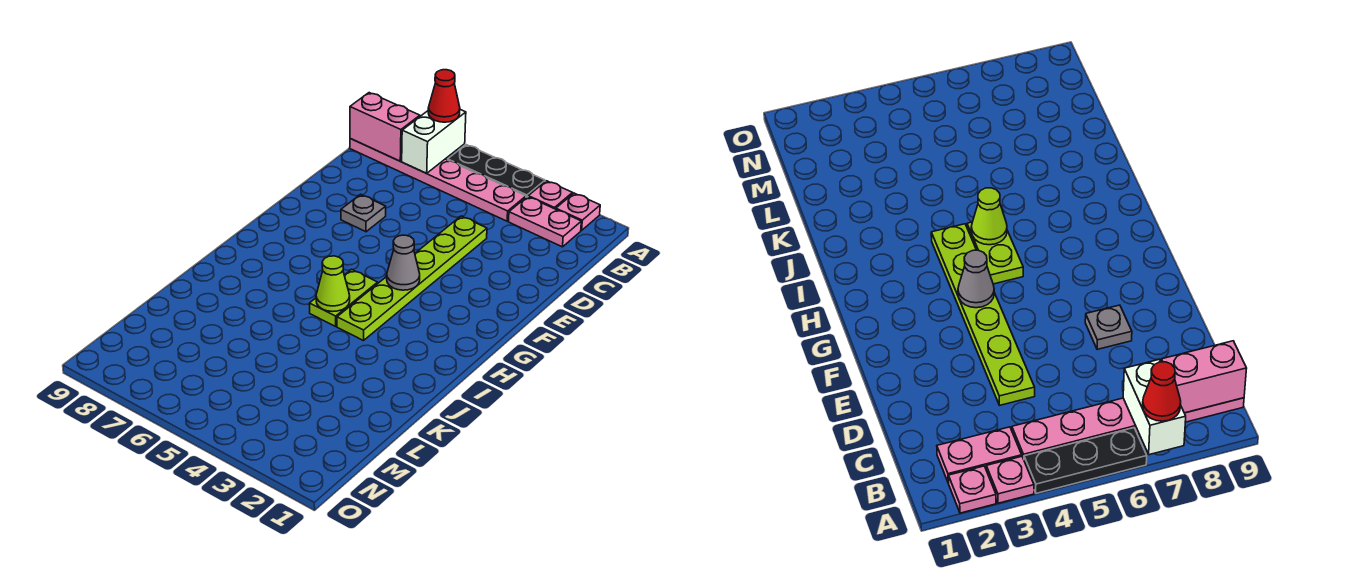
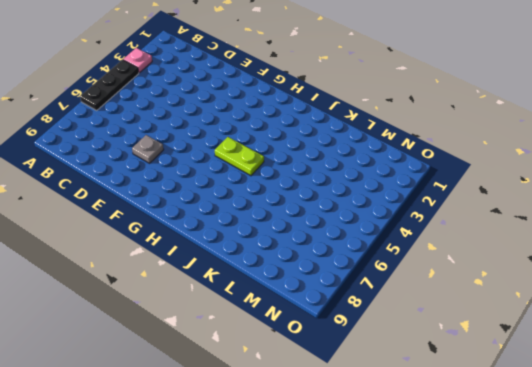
none -> pink plate A2 level 1
none -> pink plate B2:B3 level 1
none -> pink plate B4:B9 level 1

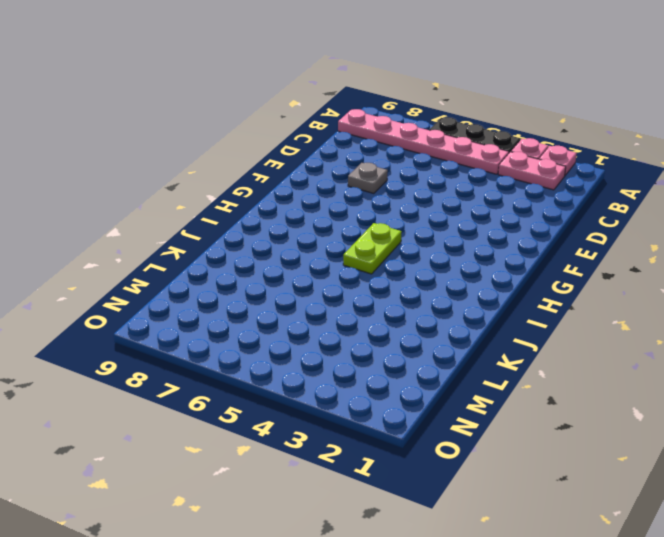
none -> lime plate D4:I4 level 1
none -> white brick A7:B7 level 2
none -> pink brick B8:B9 level 2

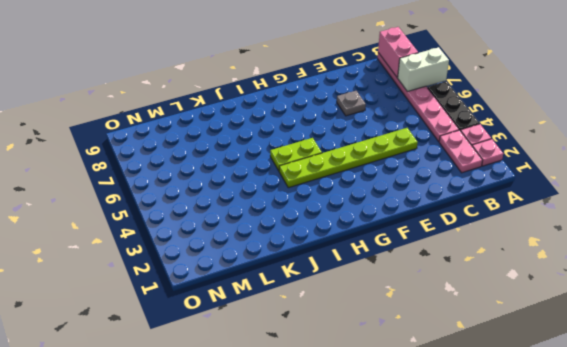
none -> grey cone G4 level 2
none -> lime cone I5 level 2
none -> red cone A7 level 3

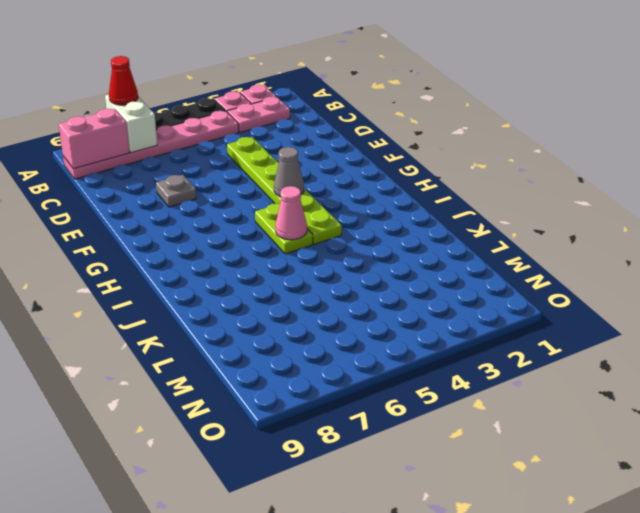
pink cone I5 level 2 -> lime cone I5 level 2

